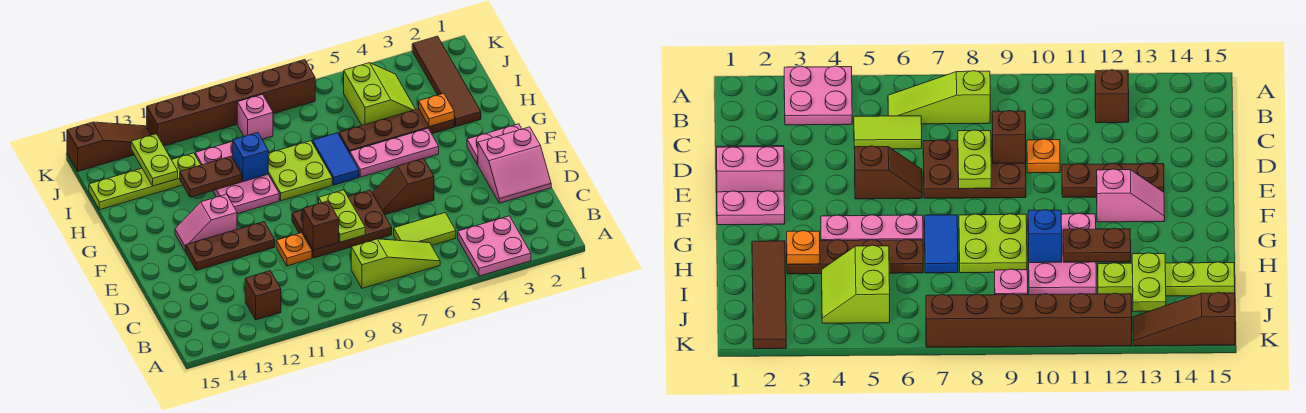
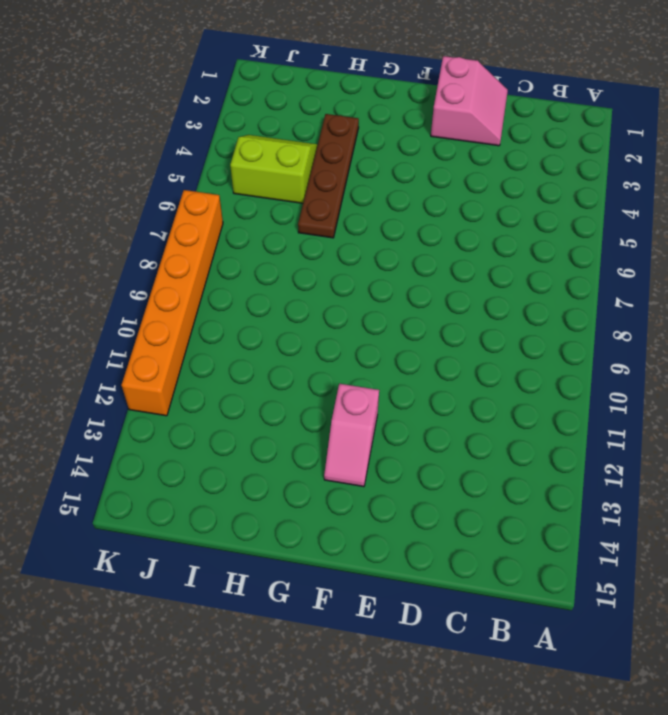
orange brick K7:K12 level 1 -> brown brick K7:K12 level 1
none -> pink plate A3:B4 level 1
none -> lime slope B6:B8 level 1 top 8
none -> brown brick B12 level 1

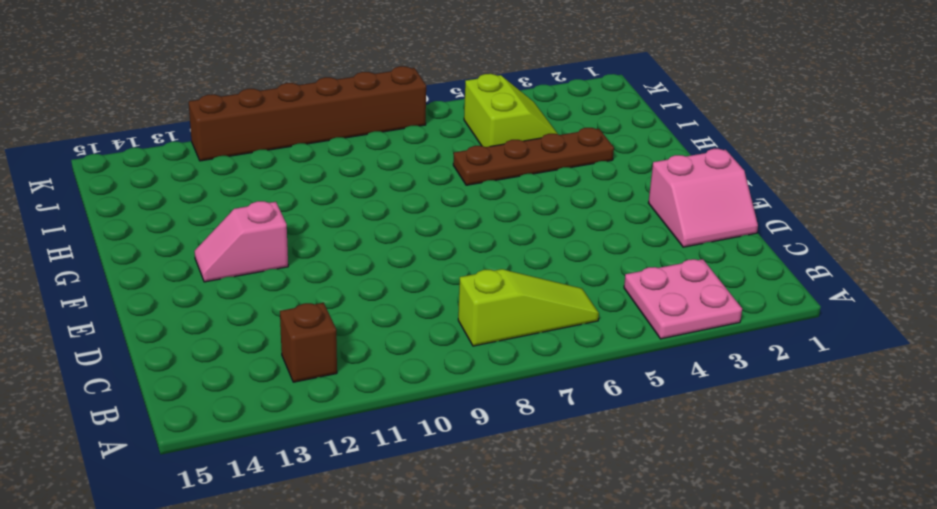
none -> lime tile C5:C6 level 1
none -> brown plate D7:E9 level 1
none -> orange plate D10 level 1

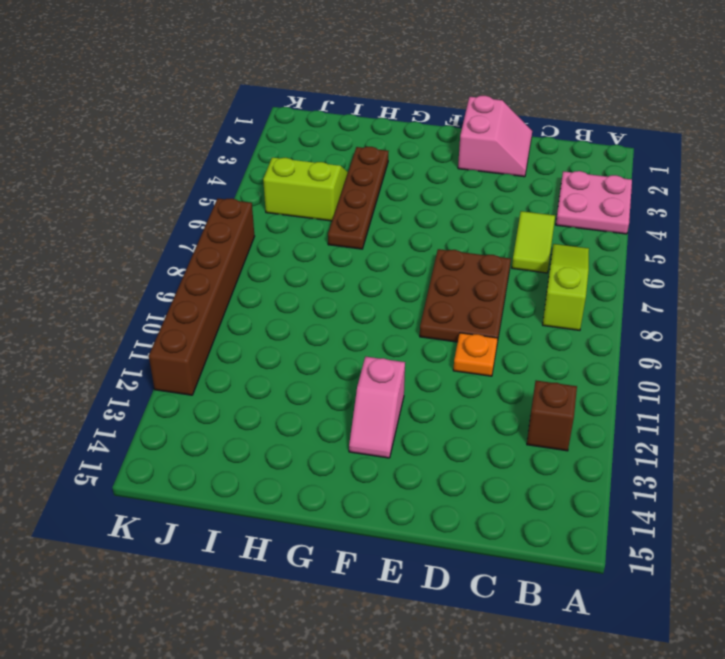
none -> brown slope E5:E6 level 1 top 5
none -> brown plate E11:E13 level 1
none -> pink plate F1:F2 level 1

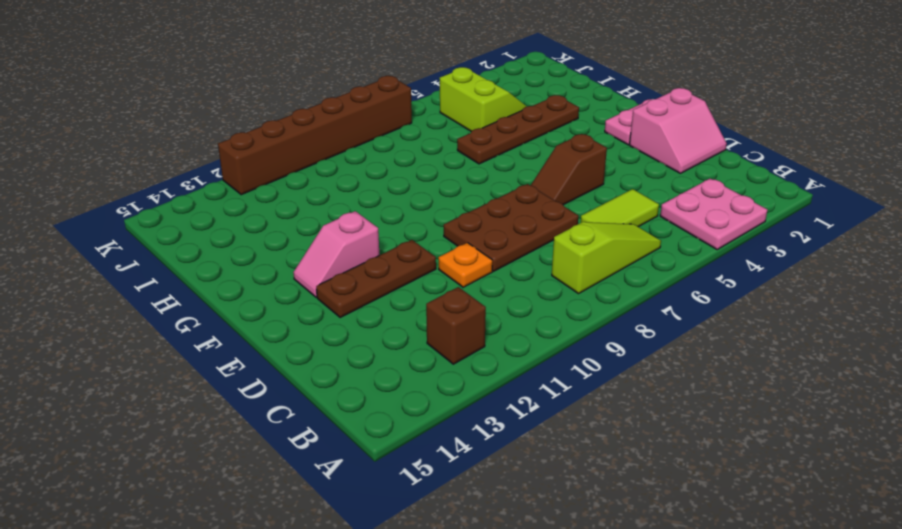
none -> pink plate G4:G6 level 1
none -> blue tile G7:H7 level 1
none -> lime plate G8:H9 level 1

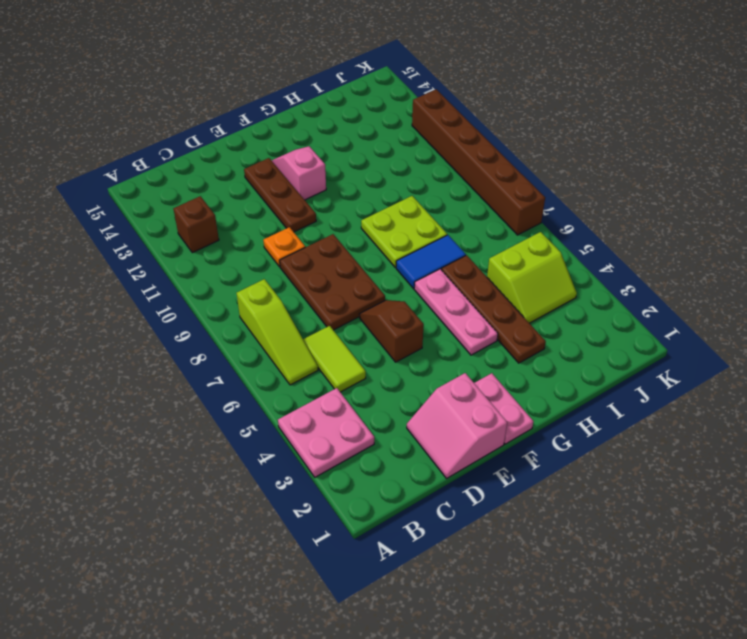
none -> pink plate G10:I11 level 1
none -> brown tile H2:K2 level 1
none -> lime plate I12:I15 level 1

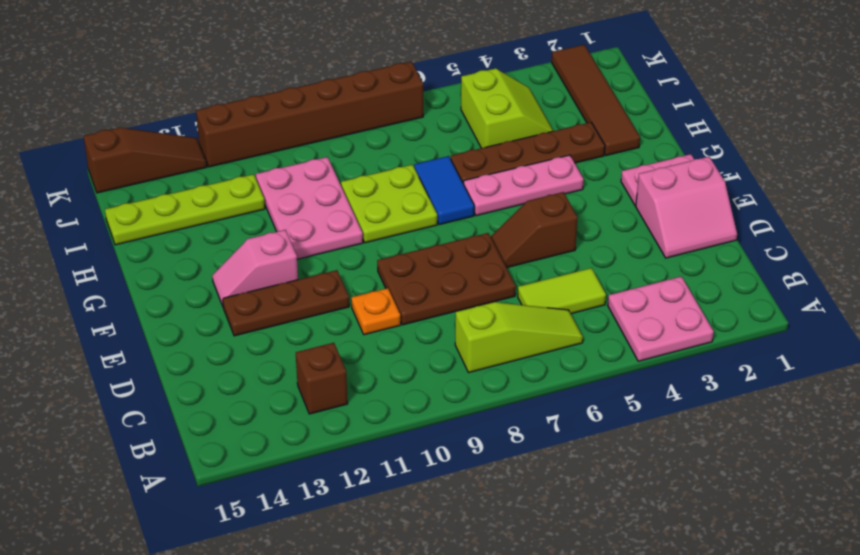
none -> pink brick J9 level 1
none -> lime plate D8:E8 level 2
none -> brown brick D9 level 2

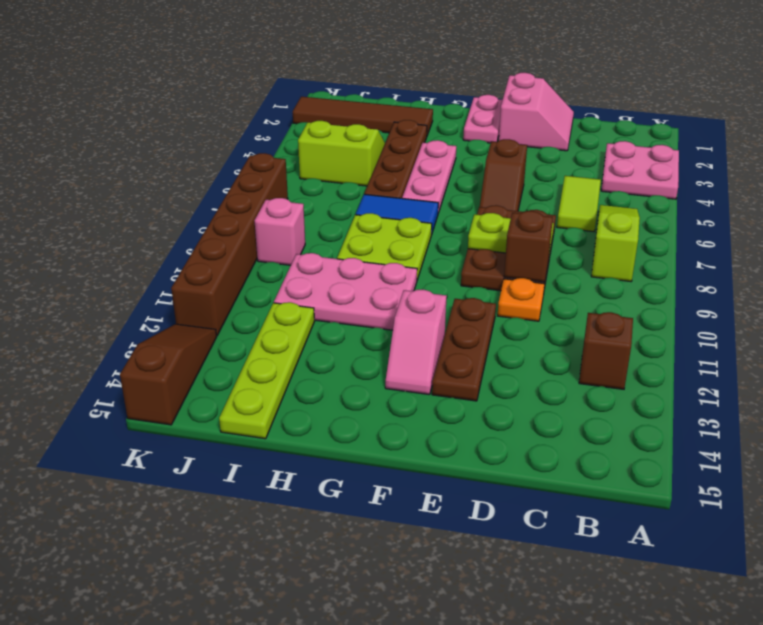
none -> orange plate H3 level 2
none -> blue brick H10 level 2
none -> brown plate H11:H12 level 2

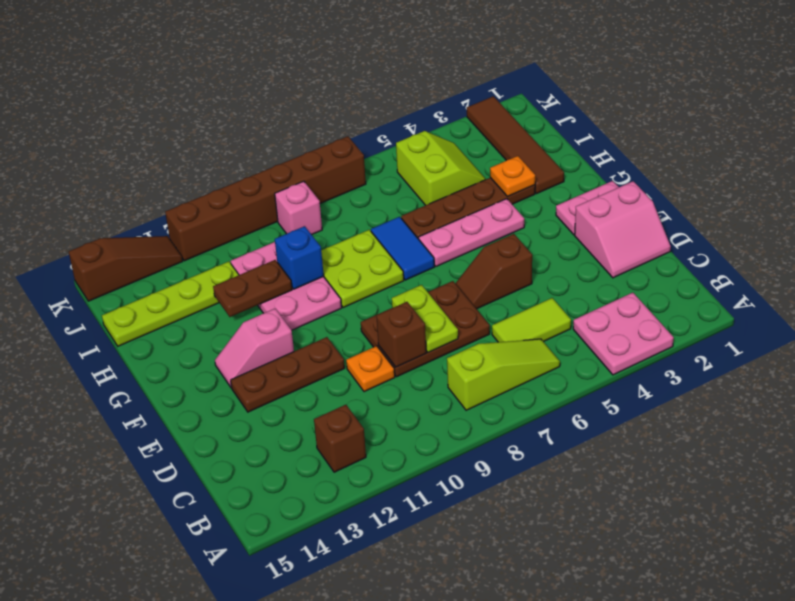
none -> lime plate I13:J13 level 2

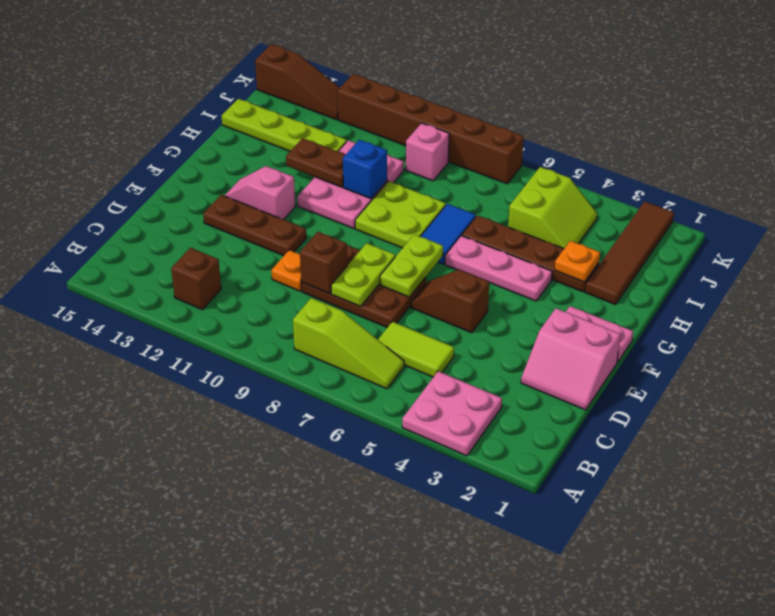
lime plate E7:F7 level 2 -> lime plate I13:J13 level 2

